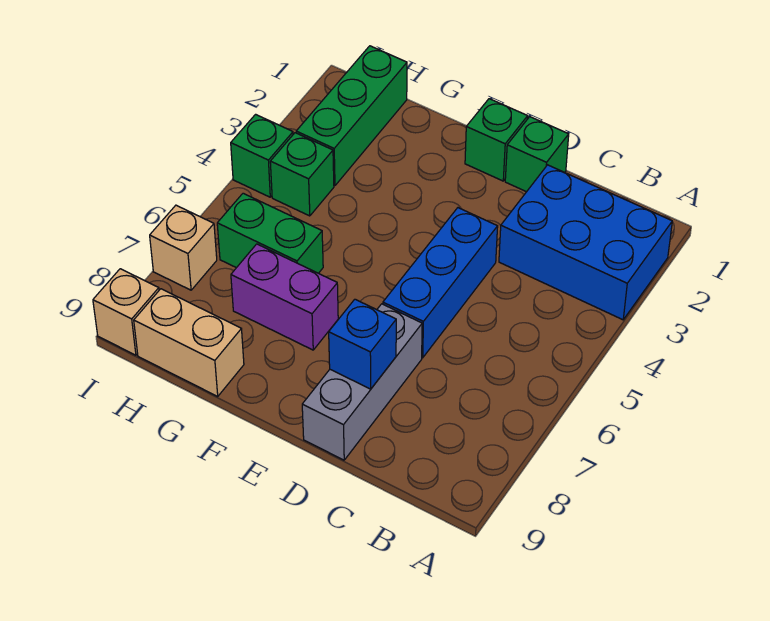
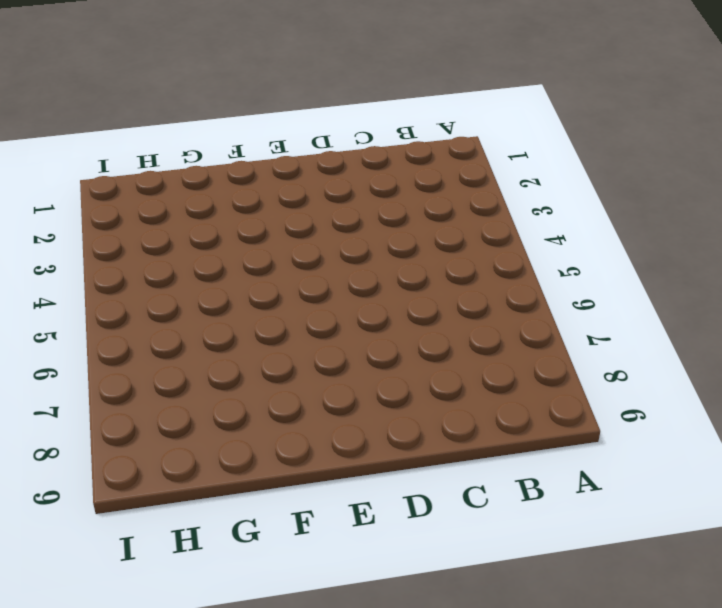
none -> blue brick A2:C3 level 1
none -> green brick D1 level 1
none -> blue brick D4:D6 level 1

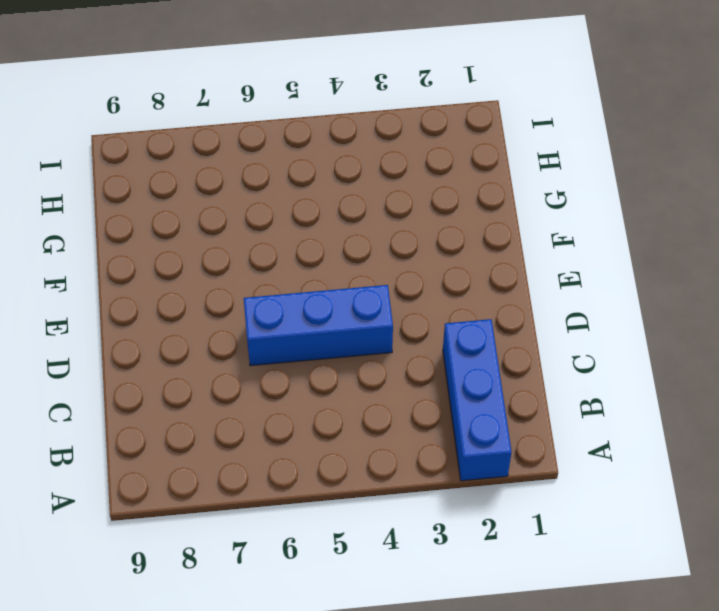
blue brick A2:C2 level 1 -> blue brick A2:C3 level 1
none -> green brick D1 level 1
none -> grey brick D7:D9 level 1
none -> green brick E1 level 1

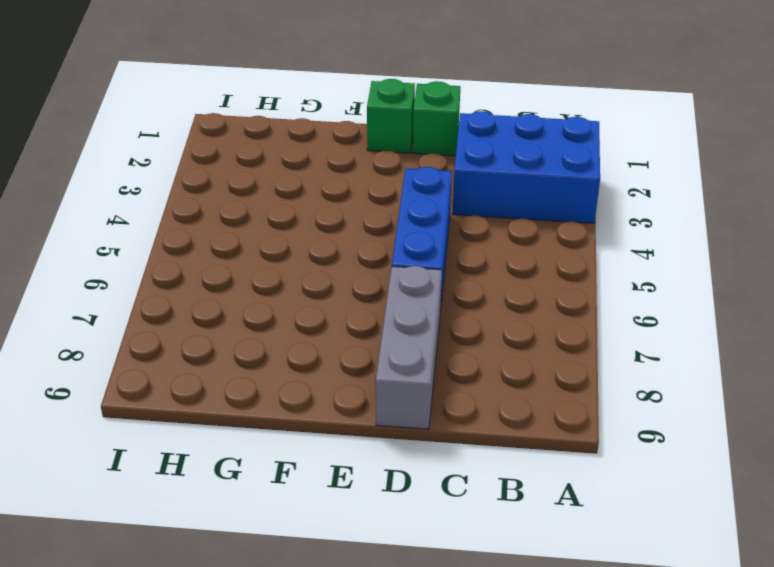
none -> purple brick F7:G7 level 1
none -> green brick G6:H6 level 1
none -> tan brick G9:H9 level 1

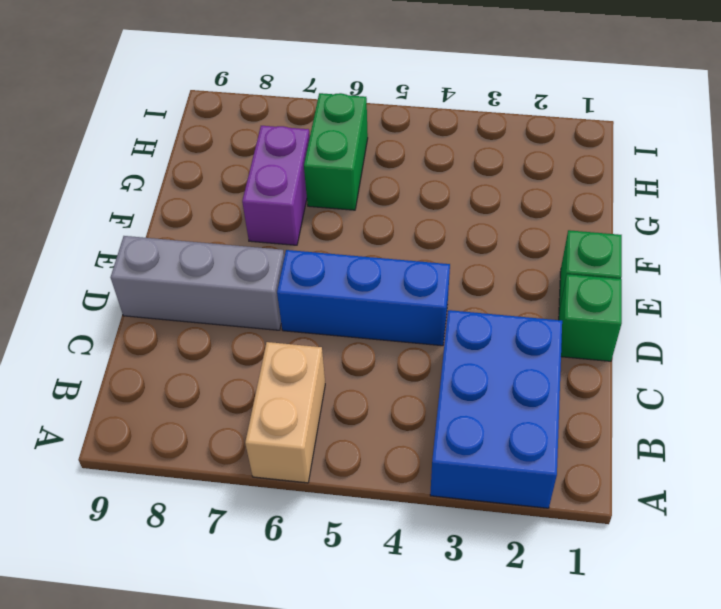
tan brick A6:B6 level 1 -> tan brick G9:H9 level 1
none -> green brick H1:H3 level 1
none -> green brick H4 level 1
none -> green brick I4 level 1

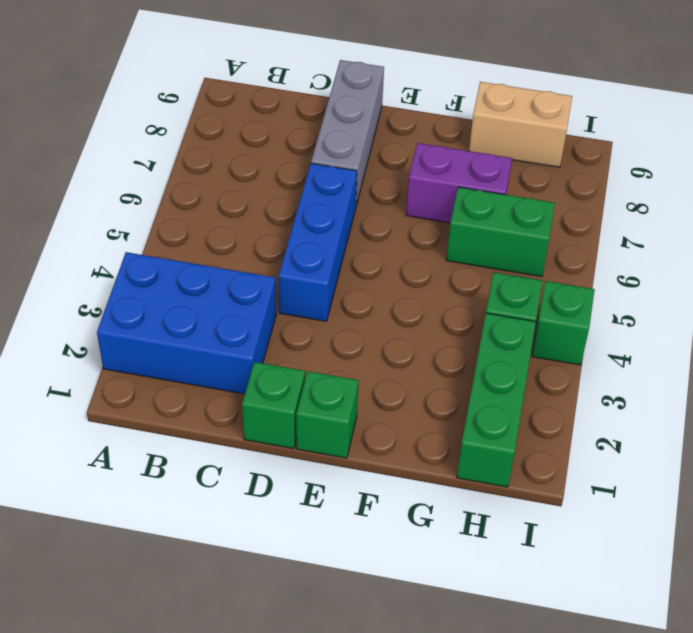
none -> tan brick I7 level 1
none -> tan brick I9 level 1
none -> blue brick D8 level 2

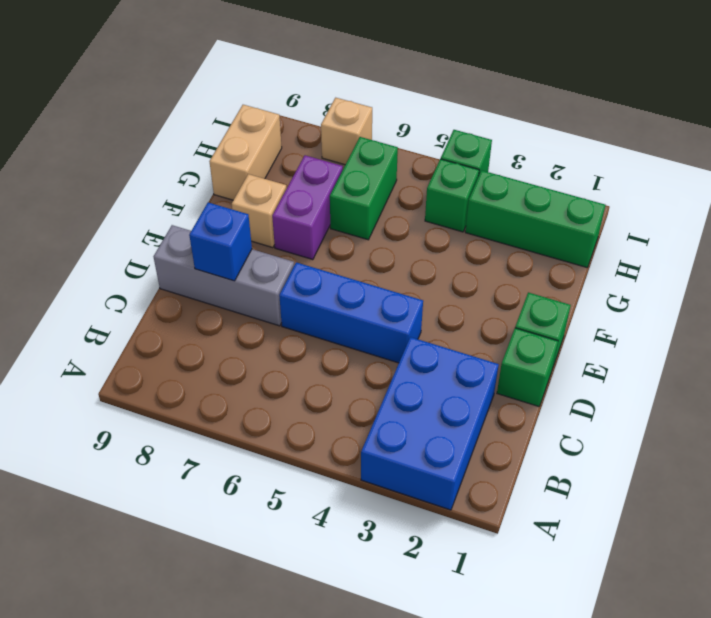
tan brick F8 level 1 -> tan brick I9 level 1

